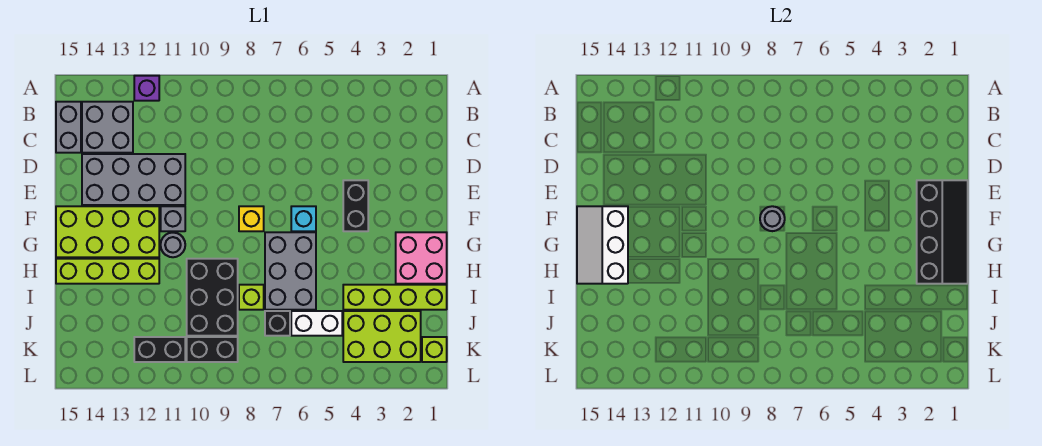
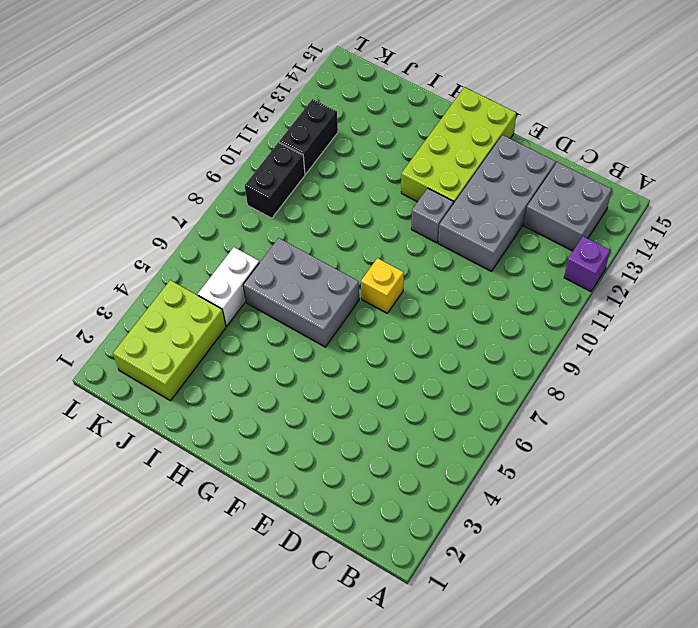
none -> grey brick B15:C15 level 1
none -> black brick E4:F4 level 1
none -> cyan brick F6 level 1

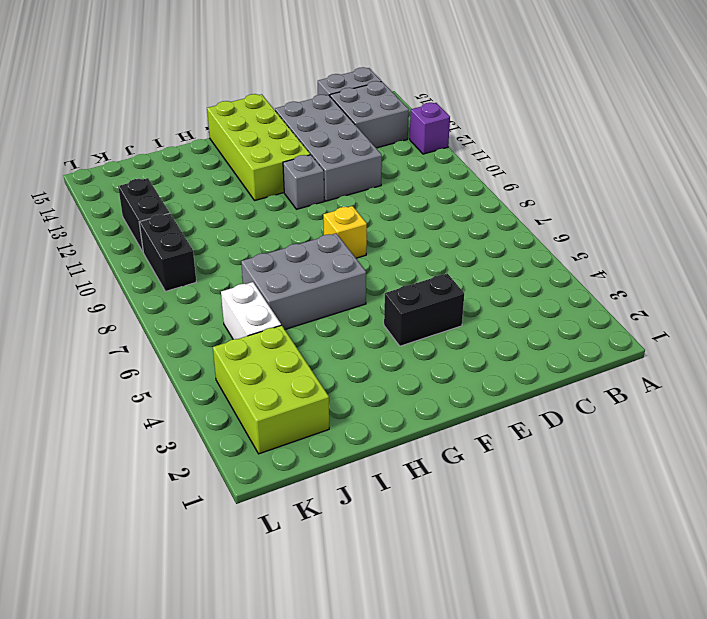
none -> cyan brick F6 level 1
none -> pink brick G1:H2 level 1
none -> grey round brick G11 level 1

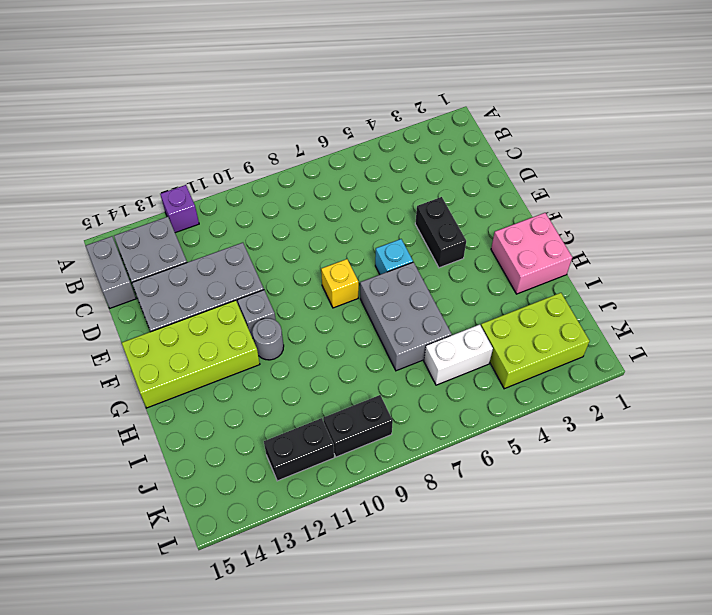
none -> black brick H9:J10 level 1
none -> lime brick H12:H15 level 1
none -> lime brick I1:I4 level 1

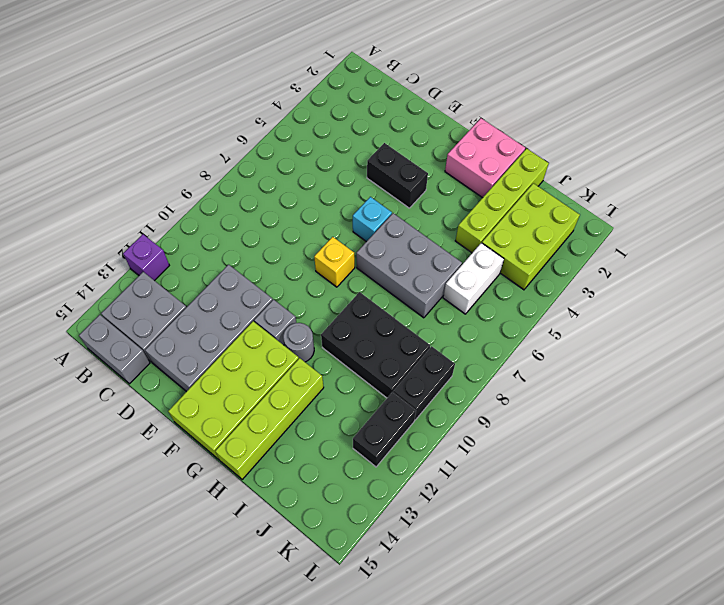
none -> lime brick I8 level 1
none -> black brick J7 level 1
none -> lime brick K1 level 1

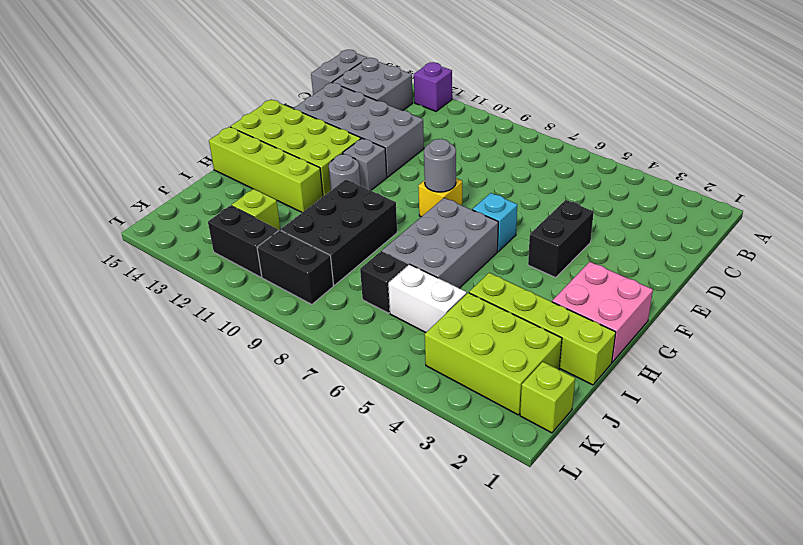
lime brick J12 level 1 -> lime brick I8 level 1
none -> black slope E1:H2 level 2 top 2
none -> white slope F14:H15 level 2 top 14

